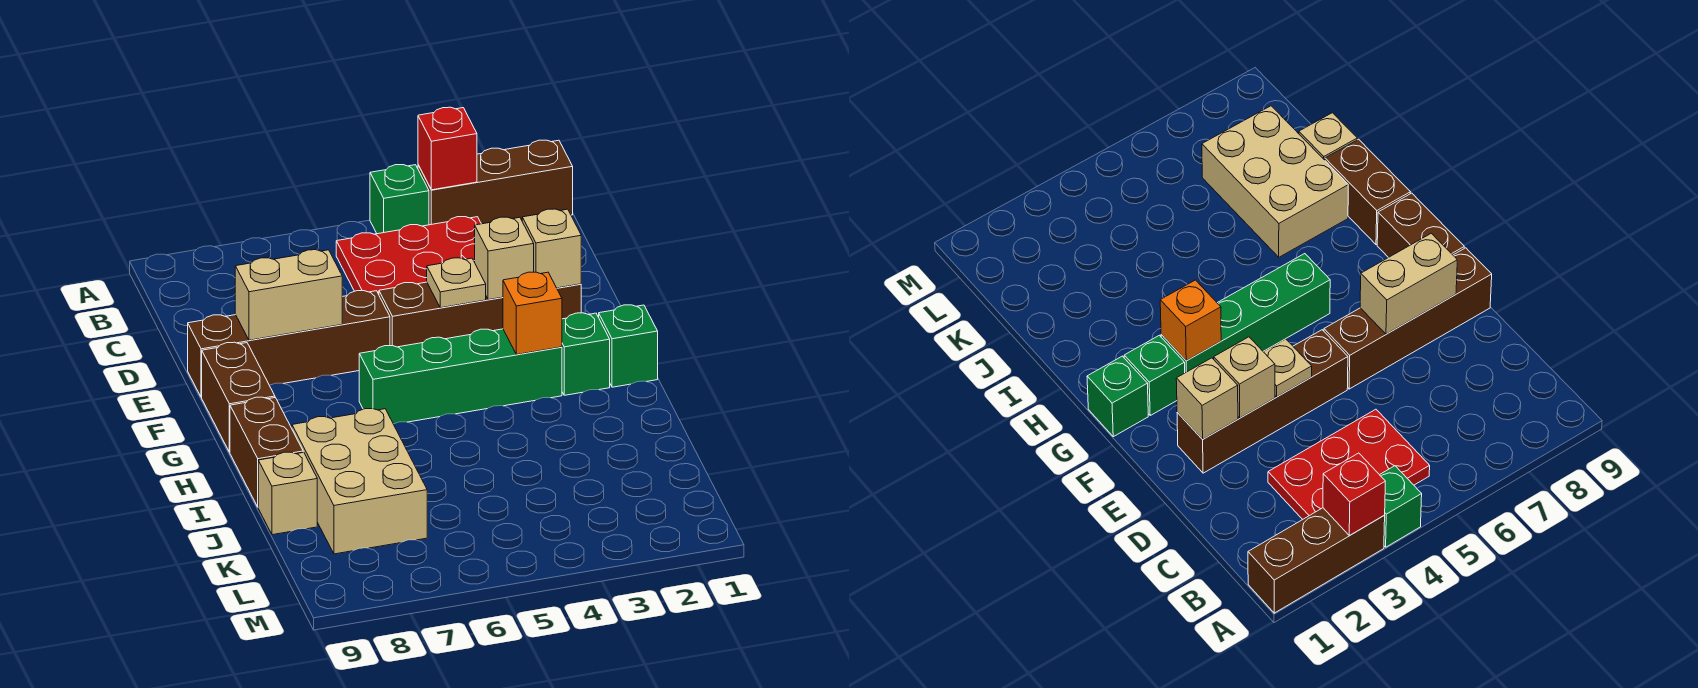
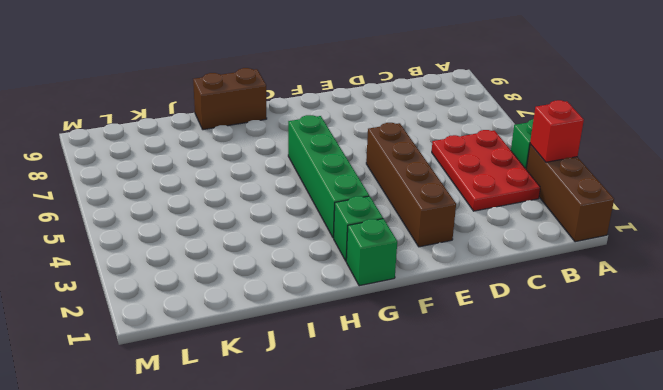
none -> brown brick E6:E9 level 1
none -> brown brick F9:G9 level 1
none -> tan brick I7:K8 level 1

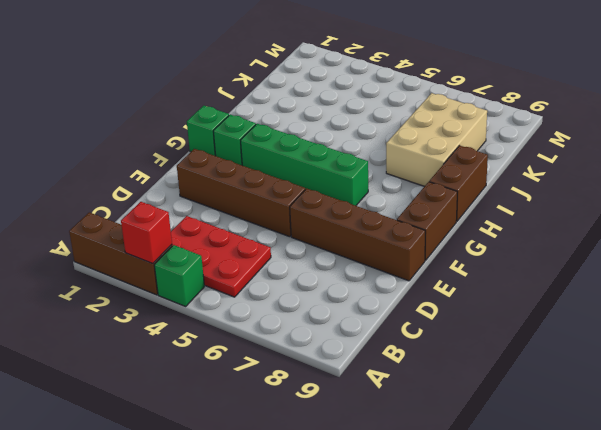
none -> tan brick J9 level 1
none -> tan brick E2 level 2
none -> tan brick E3 level 2

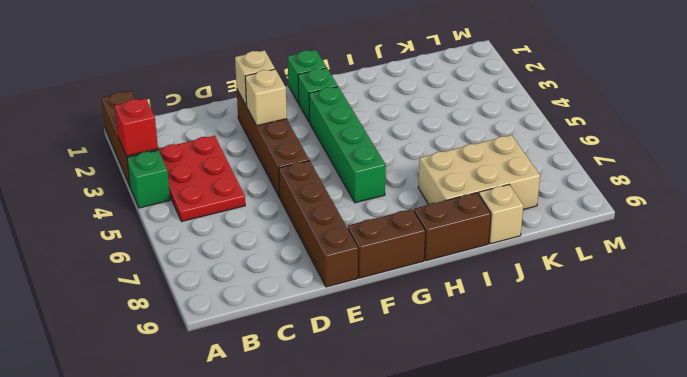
none -> tan plate E4 level 2
none -> tan brick E7:E8 level 2
none -> orange brick G3 level 2

